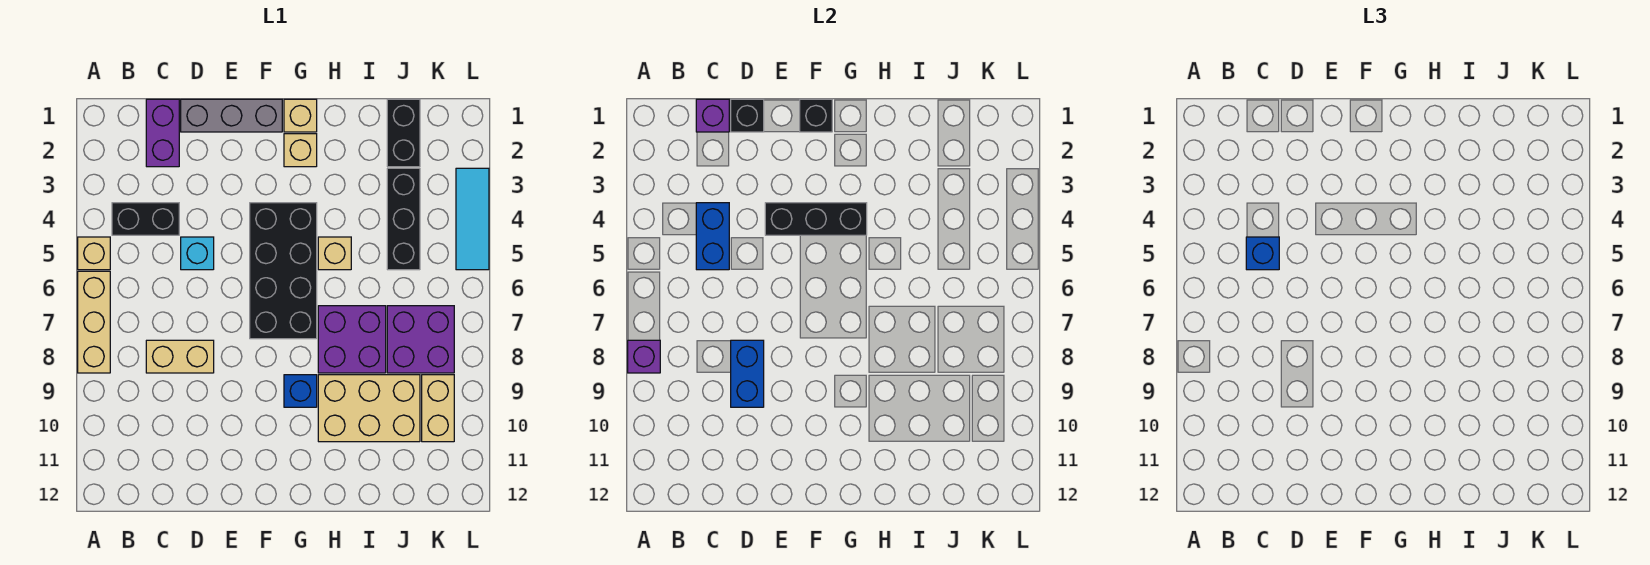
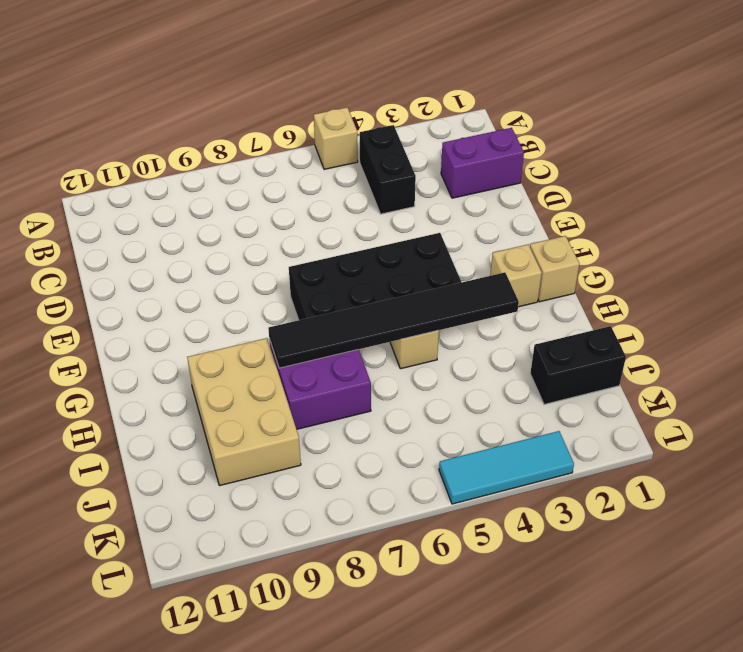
black tile H3:H8 level 2 -> none
none -> tan brick A6:A8 level 1
none -> tan brick C8:D8 level 1
none -> grey brick D1:F1 level 1

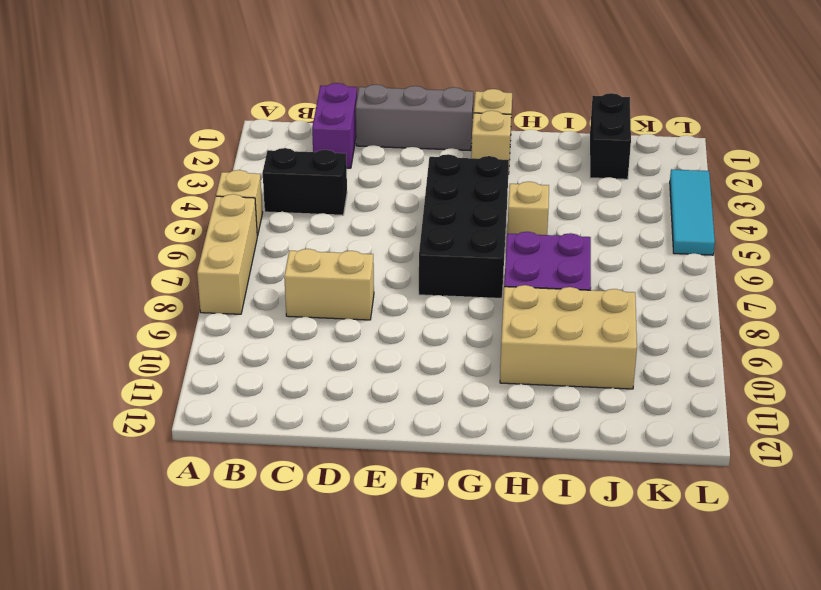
none -> cyan brick D5 level 1
none -> blue brick G9 level 1
none -> black brick J3:J5 level 1

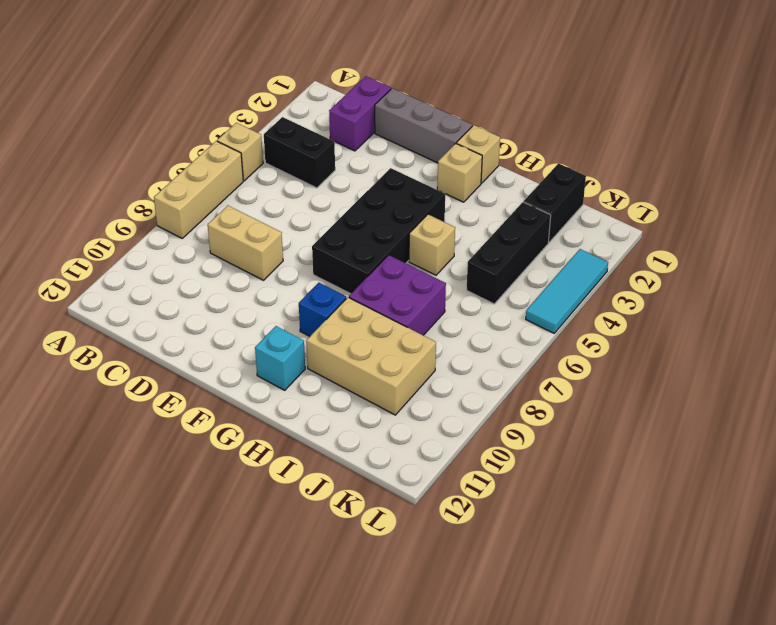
cyan brick G11 level 1 -> cyan brick D5 level 1
none -> purple brick J7:K8 level 1
none -> tan brick K9:K10 level 1
none -> purple brick A8 level 2

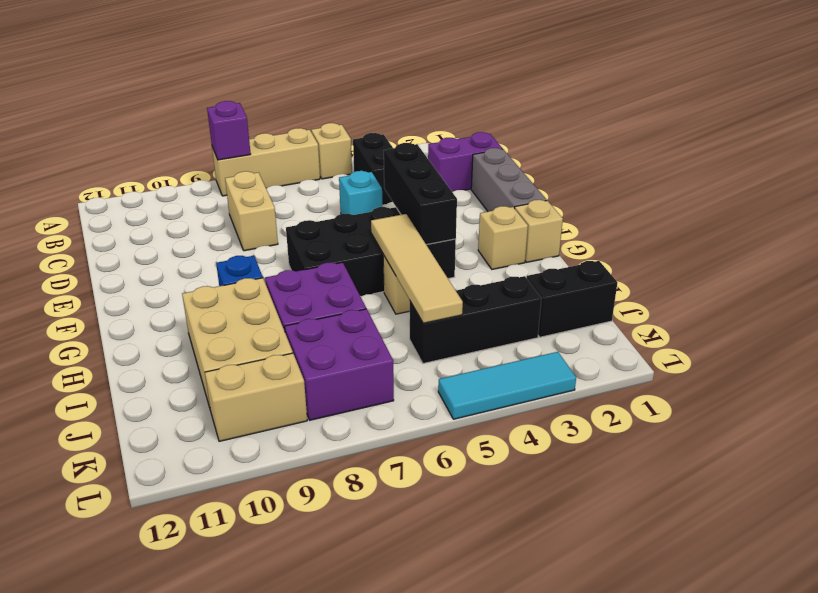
tan tile G5:J5 level 2 -> none
none -> purple brick C1 level 2
none -> blue brick C4:C5 level 2
none -> black brick D1 level 2

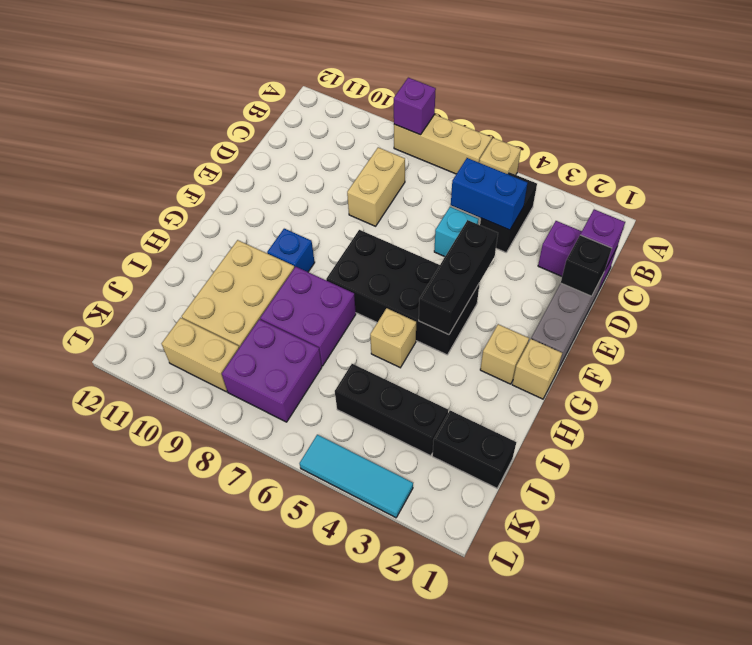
none -> blue brick D8:D9 level 2
none -> black brick F1 level 2
none -> blue brick C5 level 3

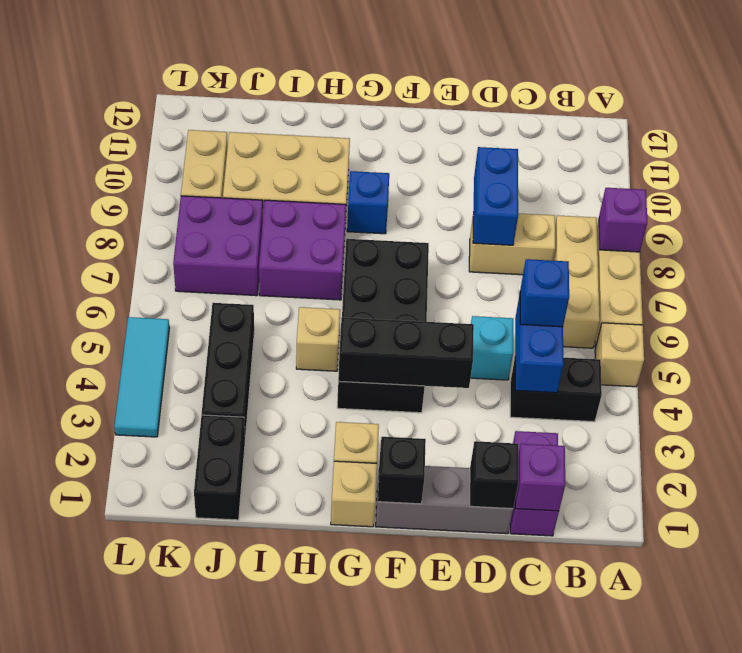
tan brick B6:B8 level 1 -> none

